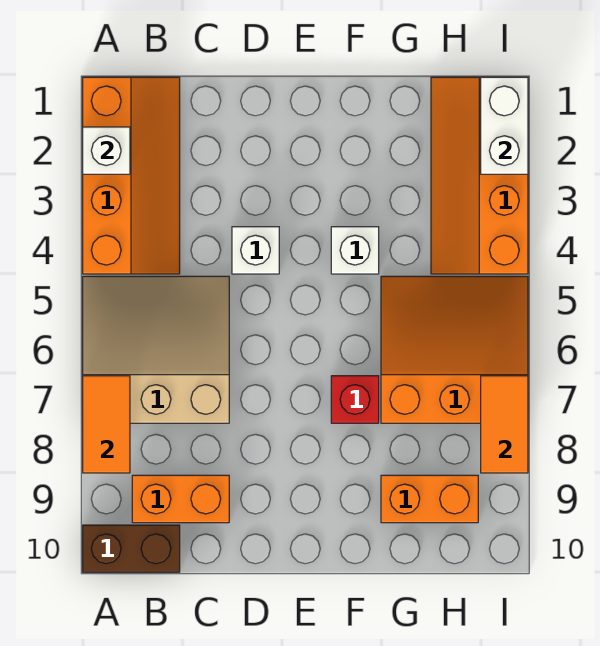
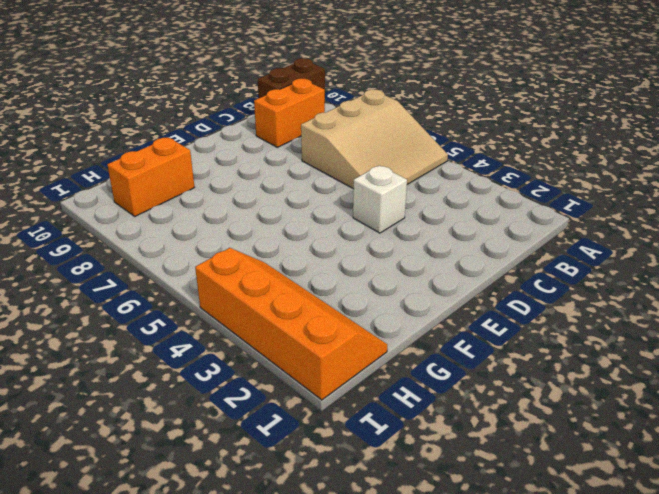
none -> orange slope A1:B4 level 1 top A
none -> white brick F4 level 1
none -> red brick F7 level 1

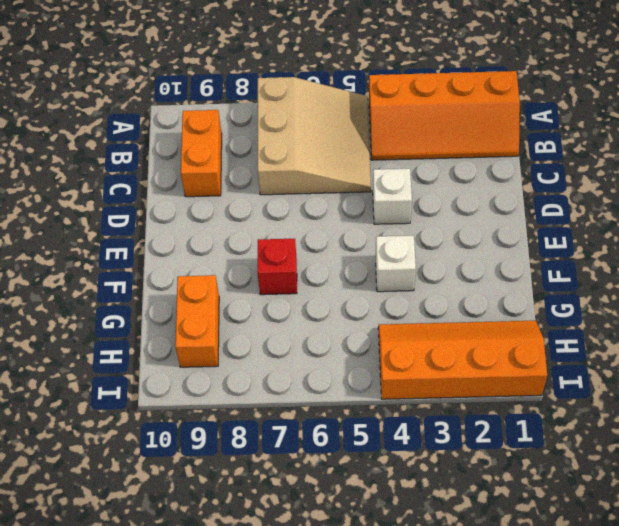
none -> brown brick A10:B10 level 1
none -> orange slope G5:I7 level 1 top 7
none -> white brick A2 level 2

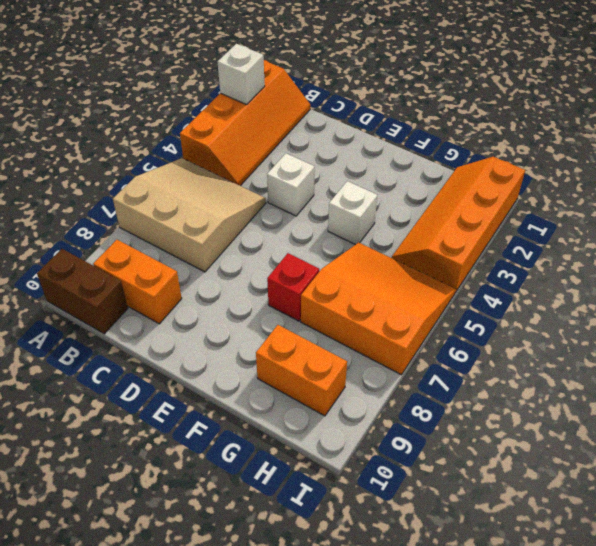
none -> orange tile A7:A8 level 2
none -> white brick I1:I2 level 2
none -> orange tile I7:I8 level 2

